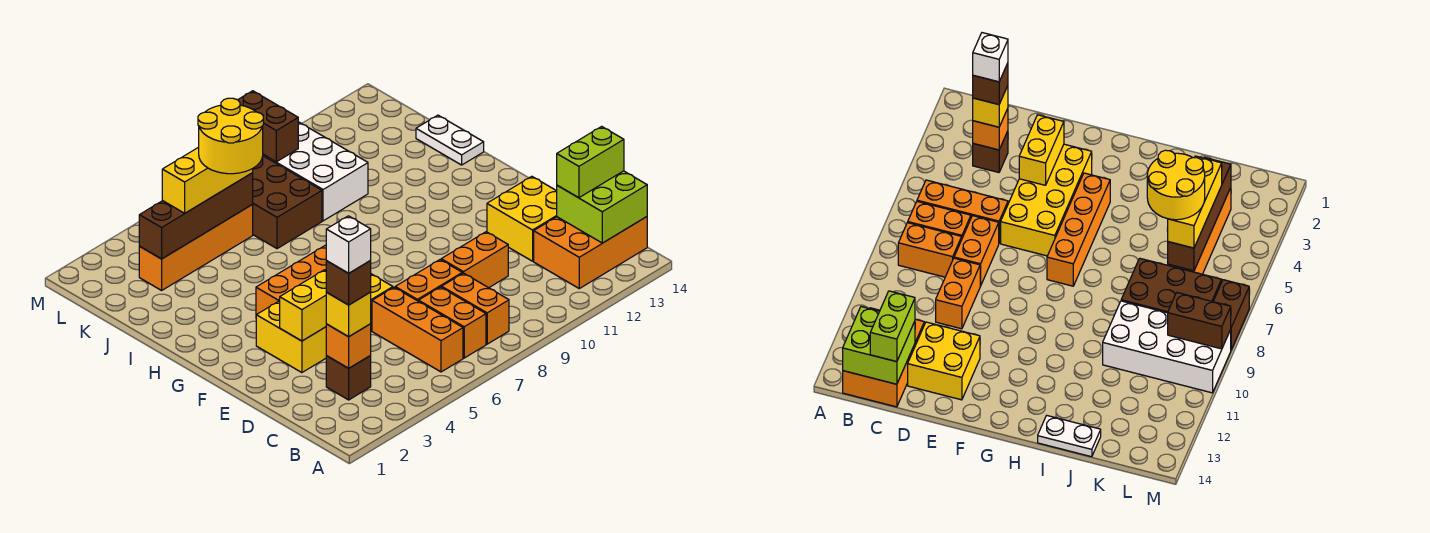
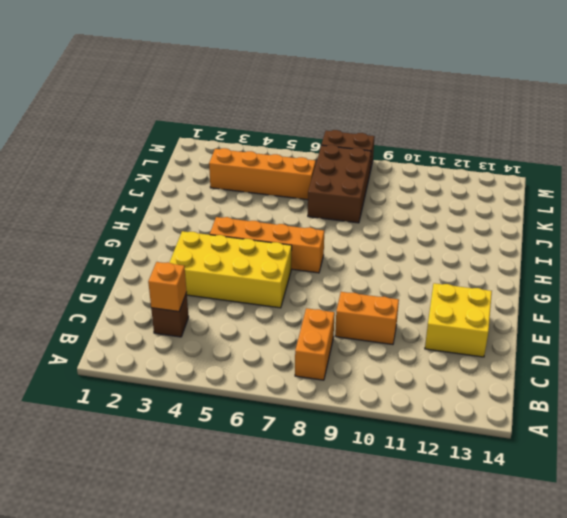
none -> orange brick B6:D6 level 1
none -> orange brick B7:C7 level 1
none -> orange brick B12:C14 level 1

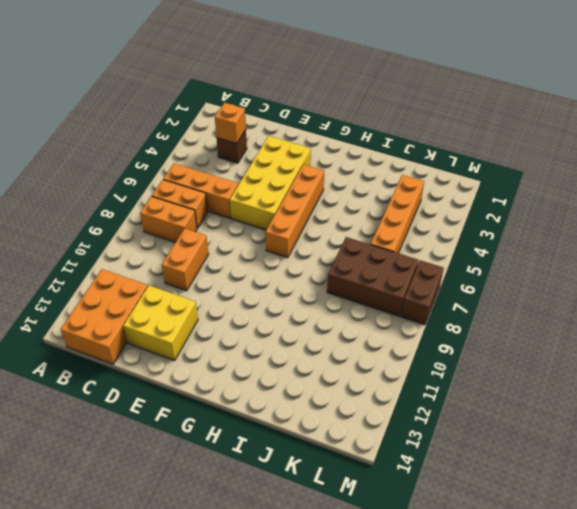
none -> orange brick D7:D8 level 1
none -> white plate I14:J14 level 1
none -> white brick J9:M10 level 1

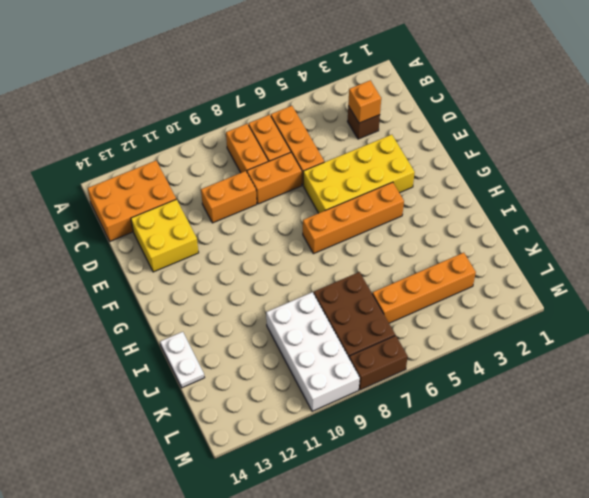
none -> lime brick B13:C14 level 2
none -> yellow brick E3:E4 level 2
none -> brown brick K3:K6 level 2

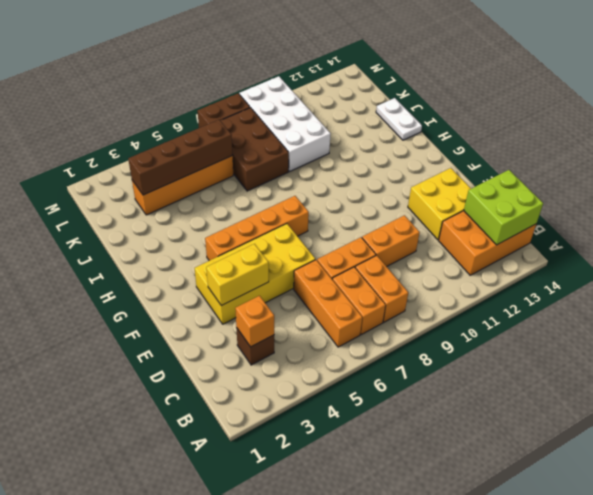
none -> brown brick L9:M9 level 2
none -> yellow brick C3 level 3
none -> lime brick C13:C14 level 3

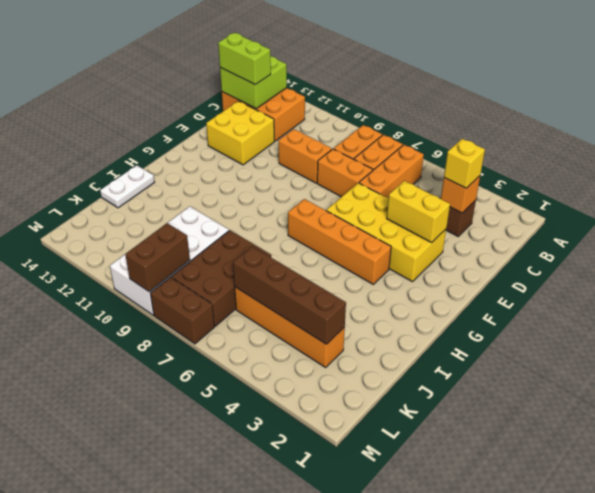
none -> yellow brick K4:K6 level 3
none -> brown brick C3 level 4
none -> yellow round brick J5:K6 level 4

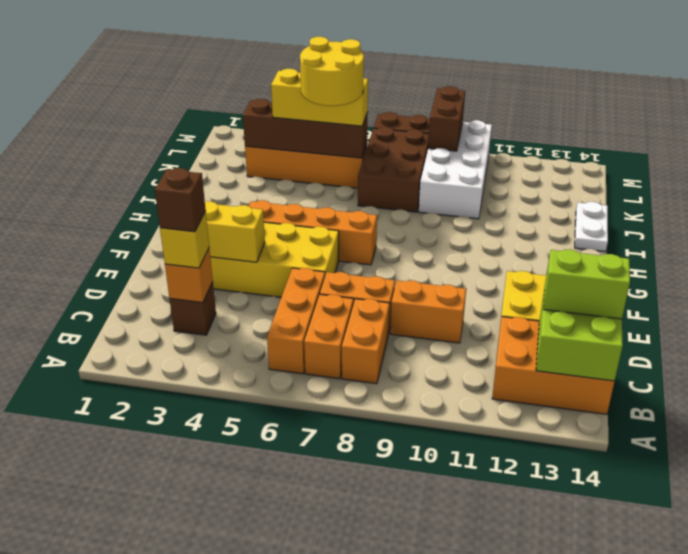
none -> white brick C3 level 5

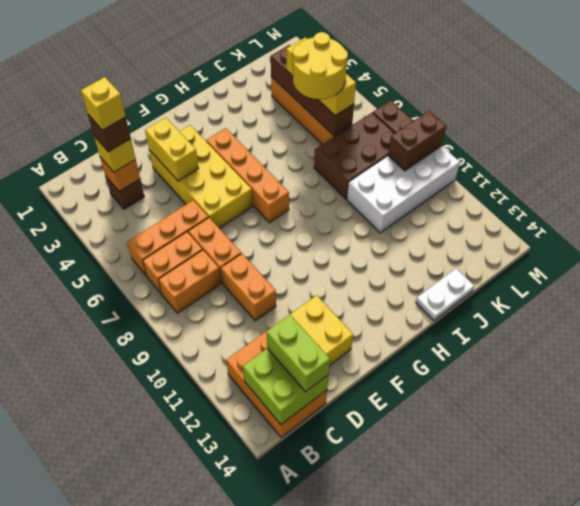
yellow brick C3 level 5 -> white brick C3 level 5

